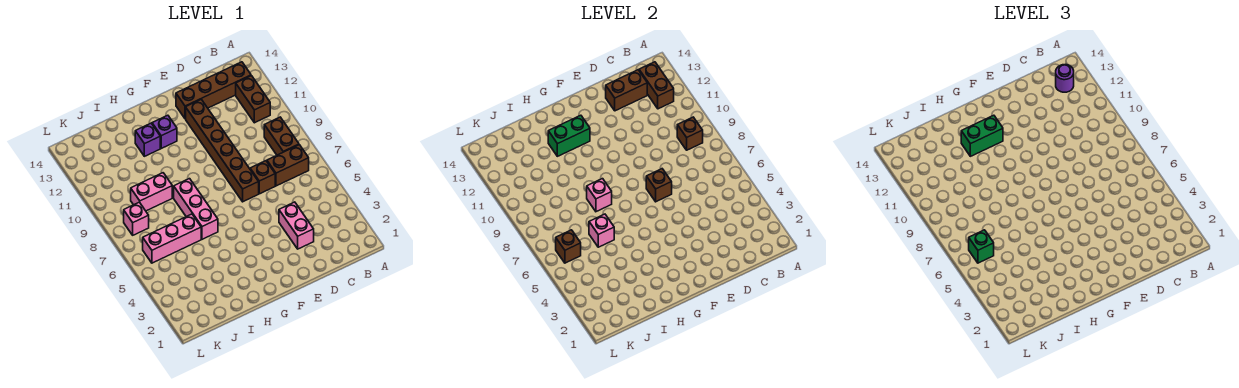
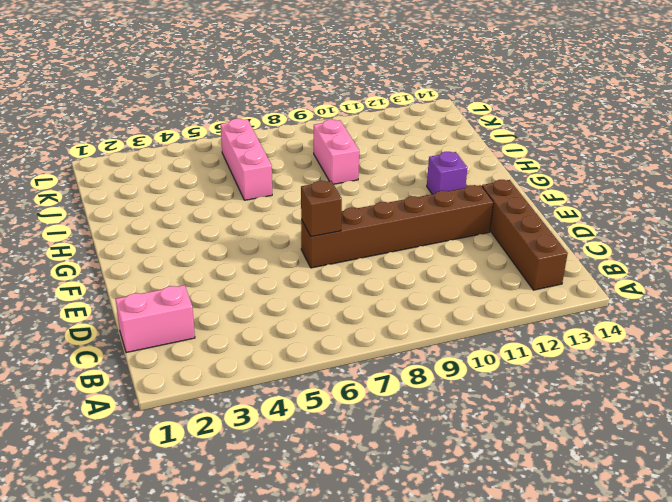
pink brick C1:C2 level 1 -> pink brick D3:D4 level 1
none -> brown brick B7:C7 level 1
none -> brown brick B8:B9 level 1
none -> brown brick B11:B12 level 1

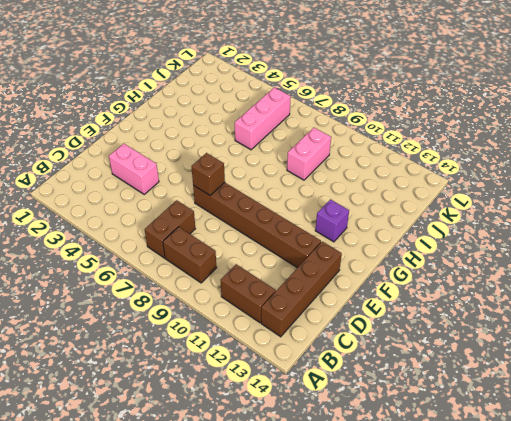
none -> brown brick D7 level 1
none -> pink brick H6:H8 level 1
none -> purple brick H12 level 1

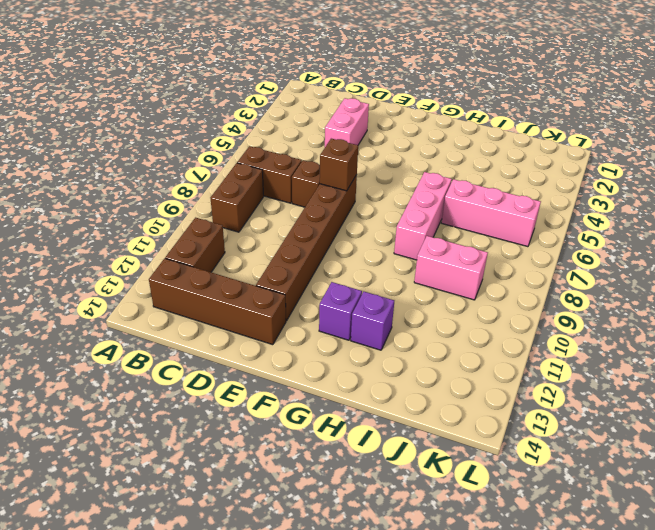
none -> pink brick K8 level 1
none -> brown brick B9 level 2
none -> brown brick B12:B13 level 2

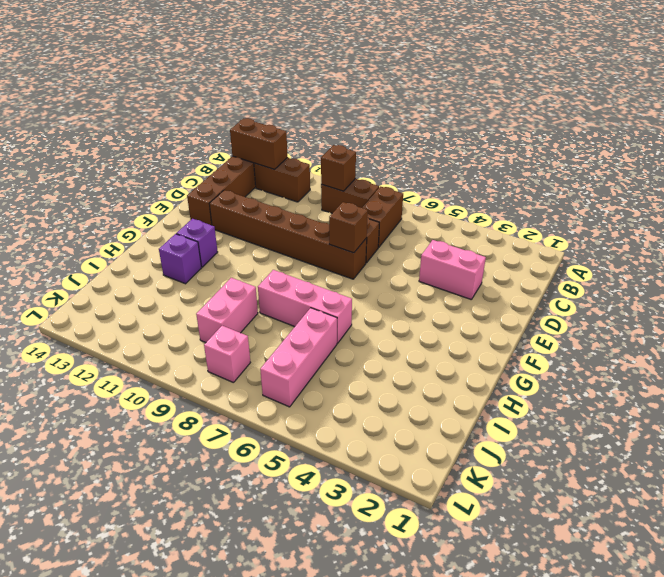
none -> brown brick C13:D13 level 2
none -> green brick G12:H12 level 2
none -> pink brick H8 level 2

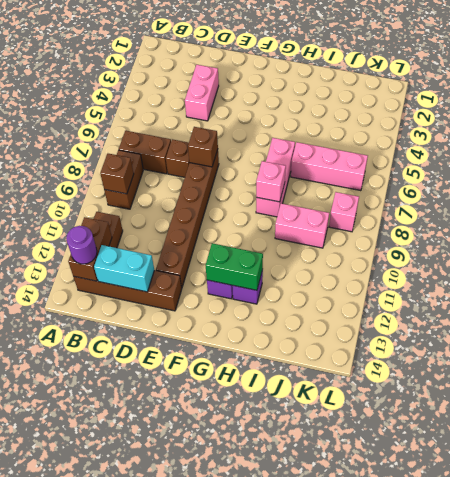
cyan brick C13:D13 level 2 -> brown brick C13:D13 level 2
none -> pink brick I6 level 2
none -> brown brick K6 level 2
none -> green brick G12:H12 level 3

